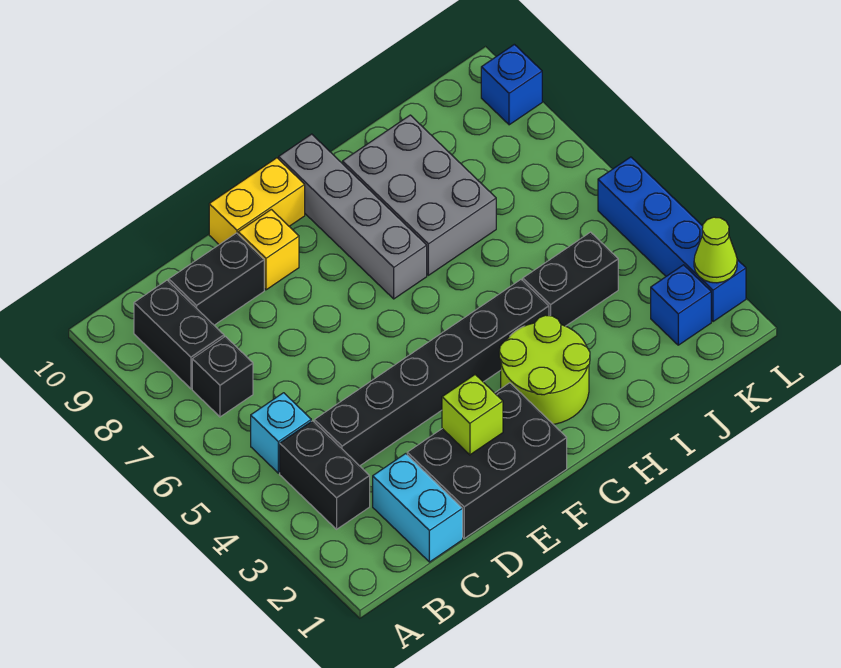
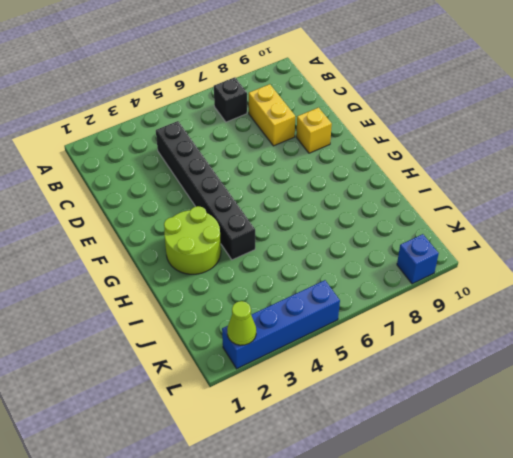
yellow brick C8:D8 level 1 -> yellow brick E10:F10 level 1
none -> black brick B3:B4 level 1
none -> cyan brick B5 level 1
none -> black brick B8:B9 level 1

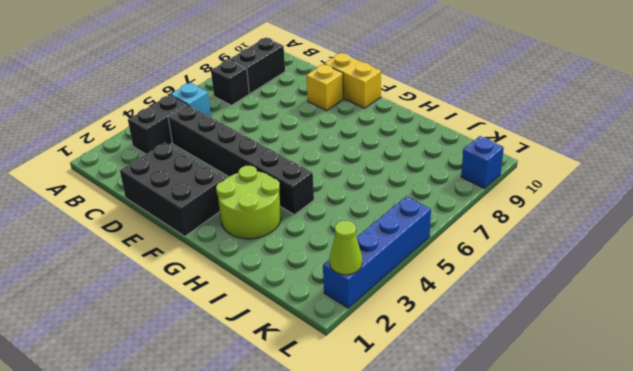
none -> cyan brick C1:C2 level 1
none -> black brick C9:D9 level 1
none -> grey brick G7:G10 level 1

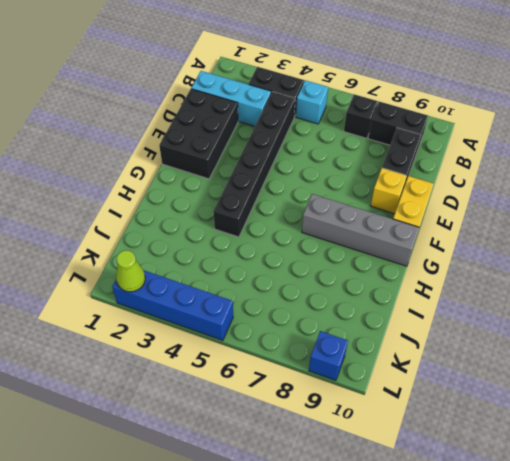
cyan brick C1:C3 level 1 -> cyan brick C1:C2 level 1
none -> lime round brick G2:H3 level 1
none -> grey brick H7:I9 level 1
none -> black brick I4:J4 level 1

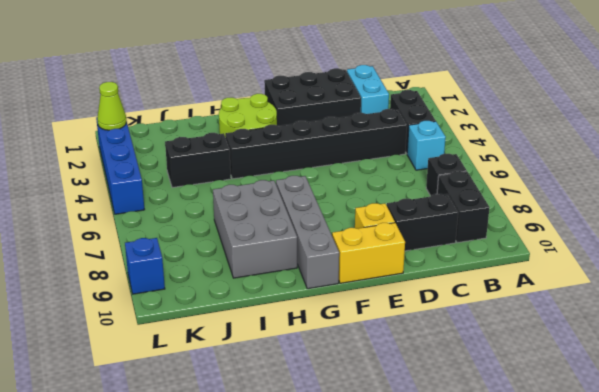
none -> blue brick K2 level 1
none -> lime brick E2 level 2

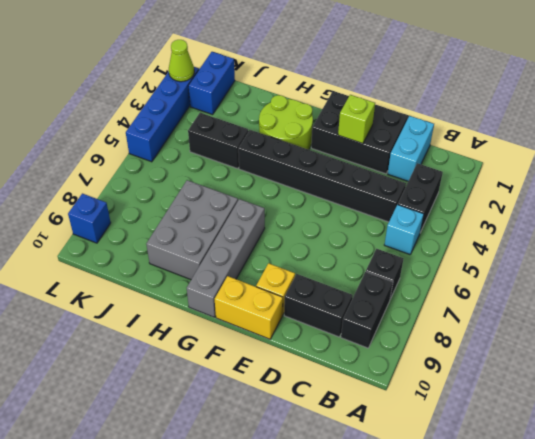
blue brick K1:K2 level 1 -> blue brick K2 level 1

